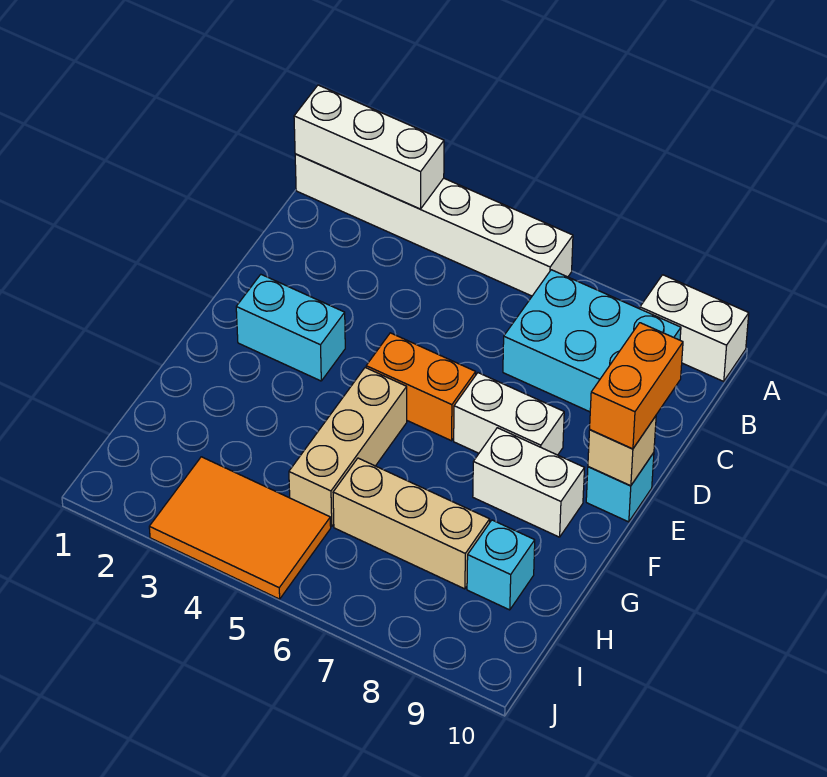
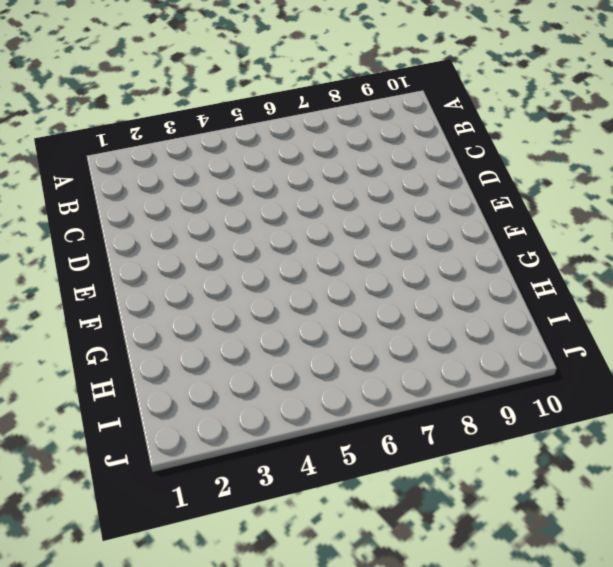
none -> white brick A1:A6 level 1
none -> white brick A9:A10 level 1
none -> cyan brick B7:C9 level 1

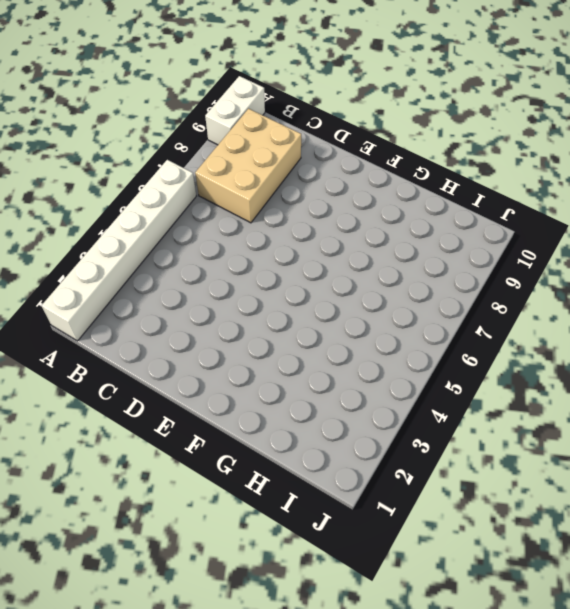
tan brick B7:C9 level 1 -> cyan brick B7:C9 level 1
none -> cyan brick E2:E3 level 1
none -> orange brick E5:E6 level 1
none -> white brick E7:E8 level 1

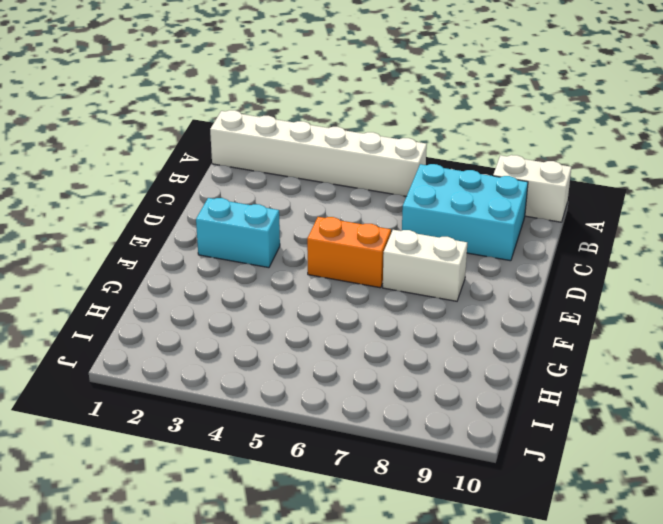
none -> cyan brick E10 level 1
none -> tan brick F5:H5 level 1
none -> white brick F8:F9 level 1

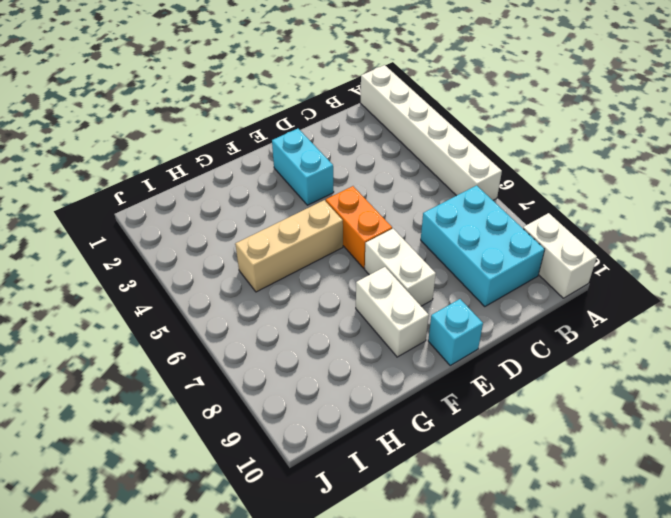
none -> tan brick H6:H8 level 1
none -> cyan brick H9 level 1
none -> orange tile I3:J5 level 1

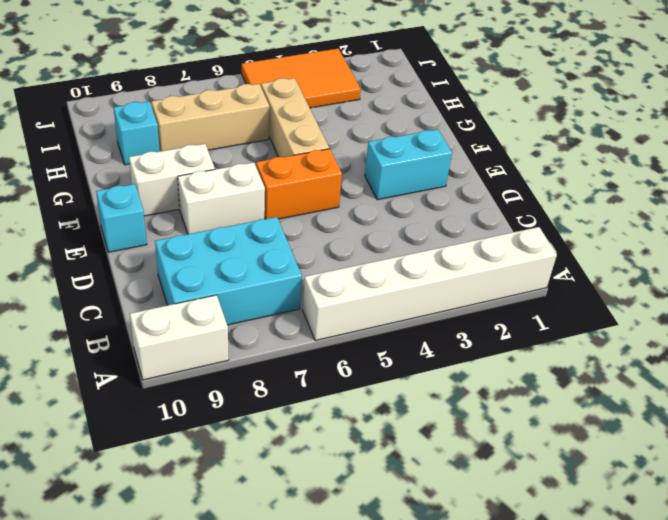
none -> white brick A1:A3 level 2
none -> tan brick E10 level 2
none -> orange brick D10:E10 level 3

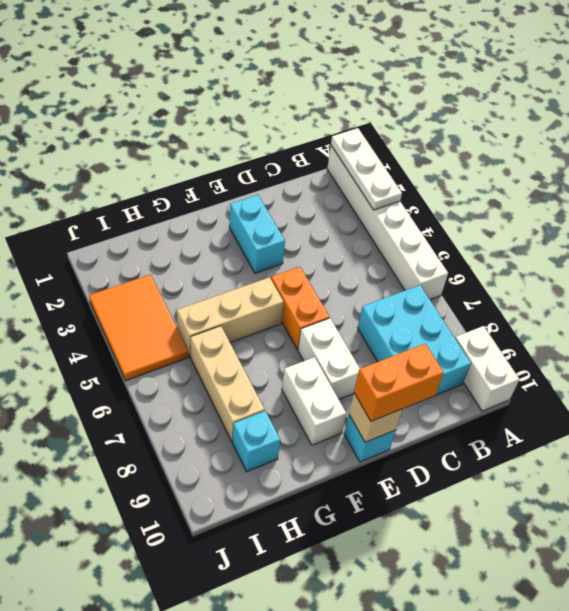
white plate A1:A3 level 2 -> white brick A1:A3 level 2

